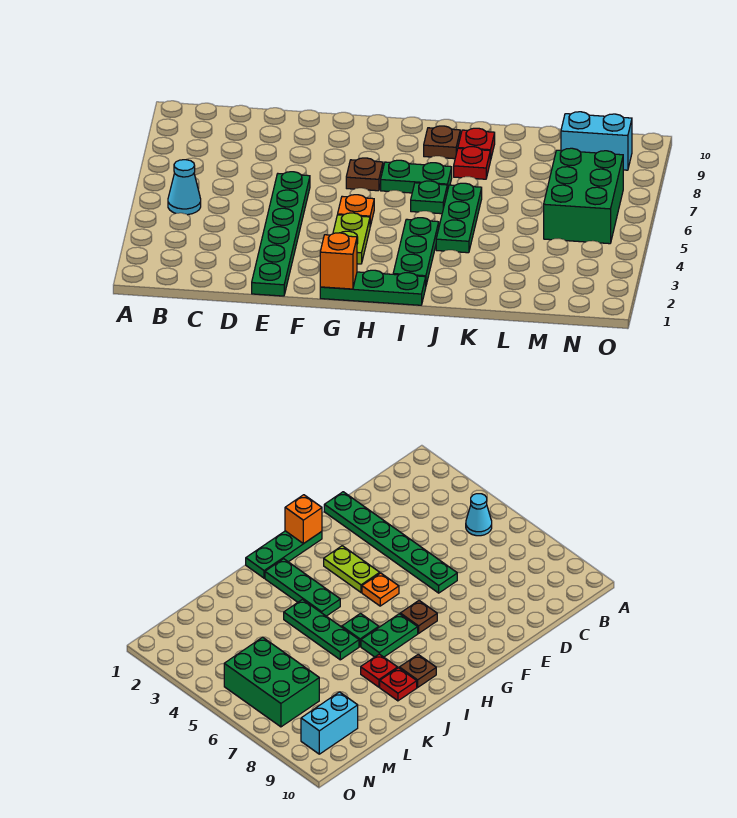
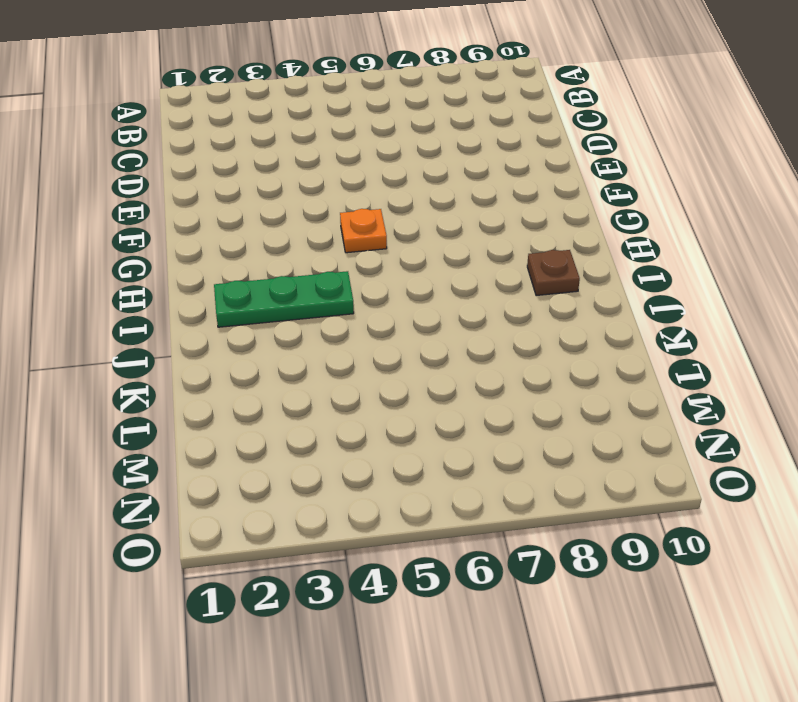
none -> cyan cone B5 level 1
none -> green plate E1:E6 level 1
none -> green plate G1:I1 level 1

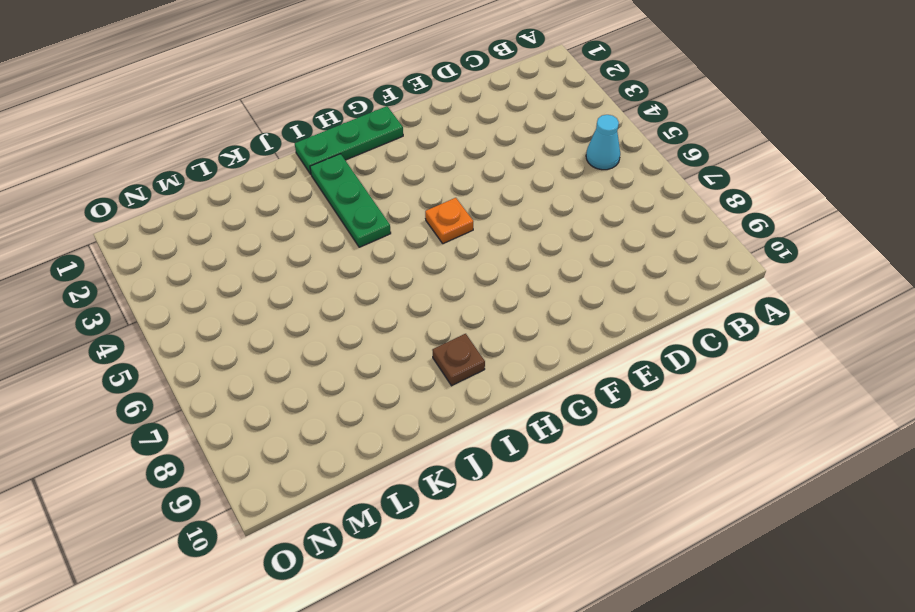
none -> green plate E1:E6 level 1
none -> lime plate G3:G4 level 1
none -> brown plate G7 level 1

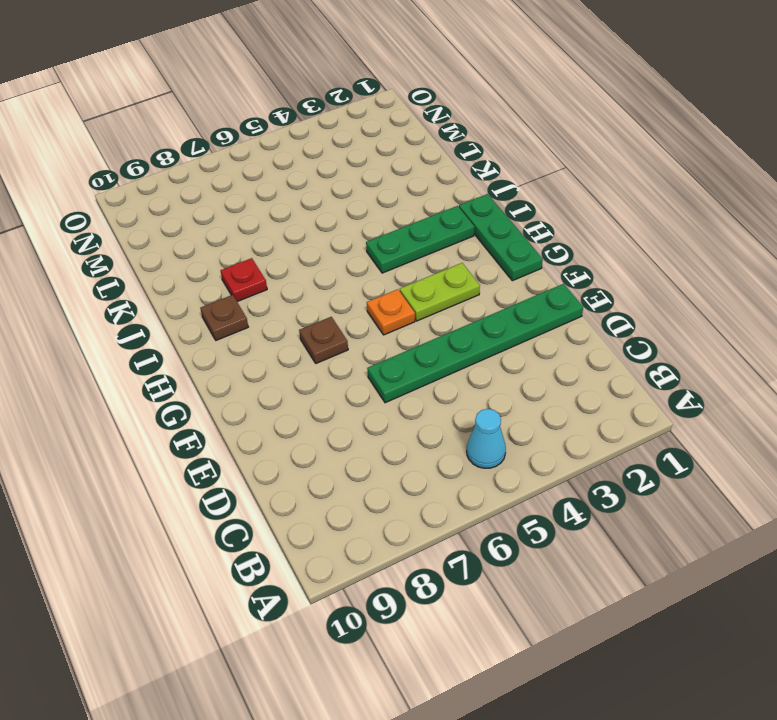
none -> green plate H7:I7 level 1
none -> green plate I6 level 1
none -> green plate J4:J6 level 1

